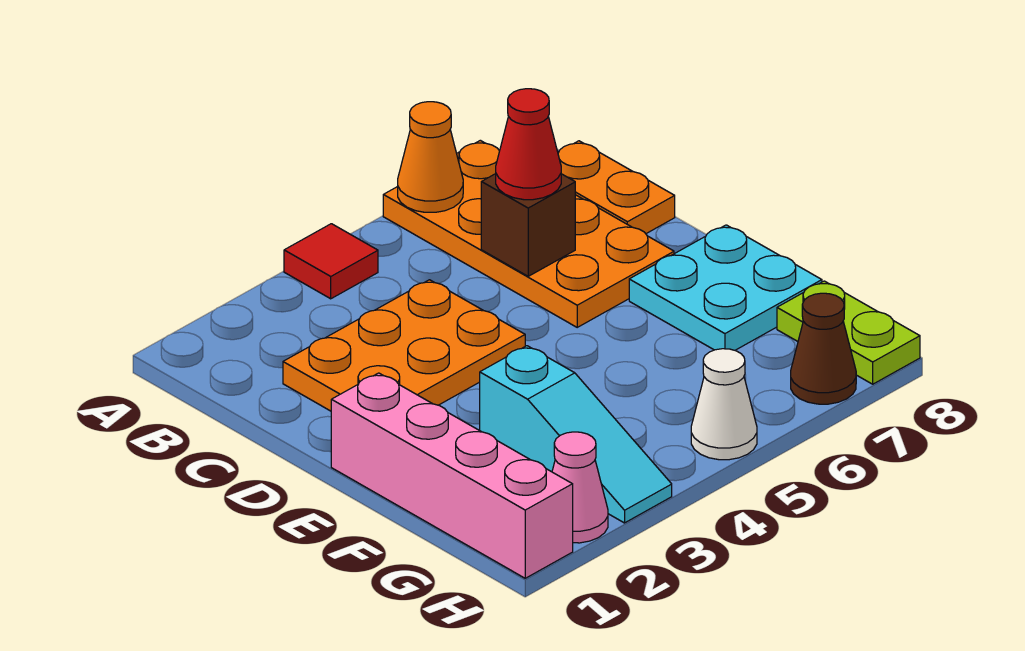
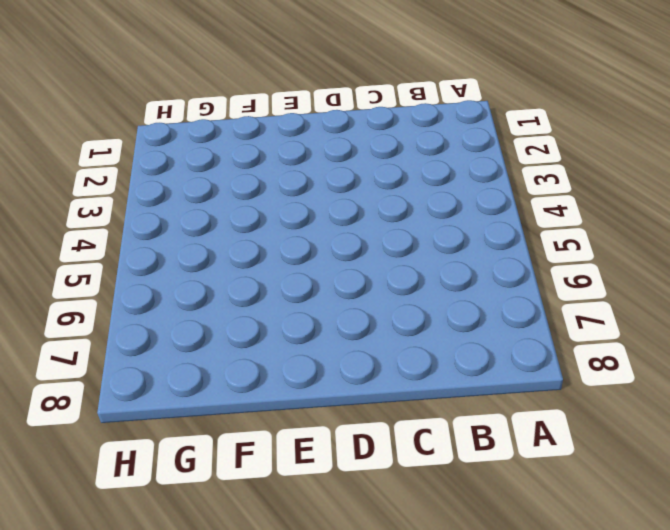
none -> red tile A4 level 1
none -> orange plate A6:D7 level 1
none -> orange plate B8:C8 level 1

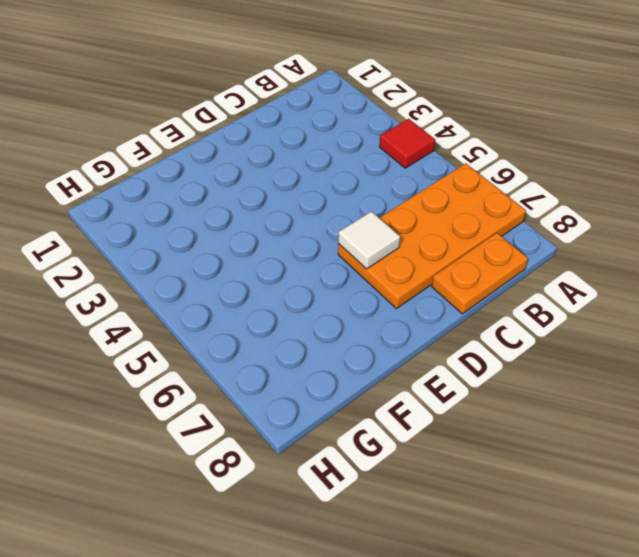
white tile D6 level 2 -> none
none -> orange plate C2:D4 level 1
none -> pink brick E1:H1 level 1
none -> cyan plate E7:F8 level 1

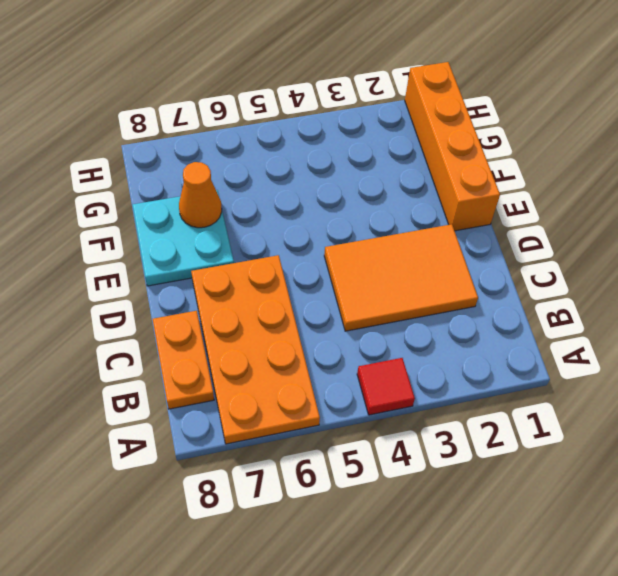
orange tile C2:D4 level 1 -> orange plate C2:D4 level 1
orange brick E1:H1 level 1 -> pink brick E1:H1 level 1
orange cone F7 level 2 -> orange cone A6 level 2
none -> cyan slope F3:H3 level 1 top F
none -> lime plate G8:H8 level 1
none -> pink cone H2 level 1

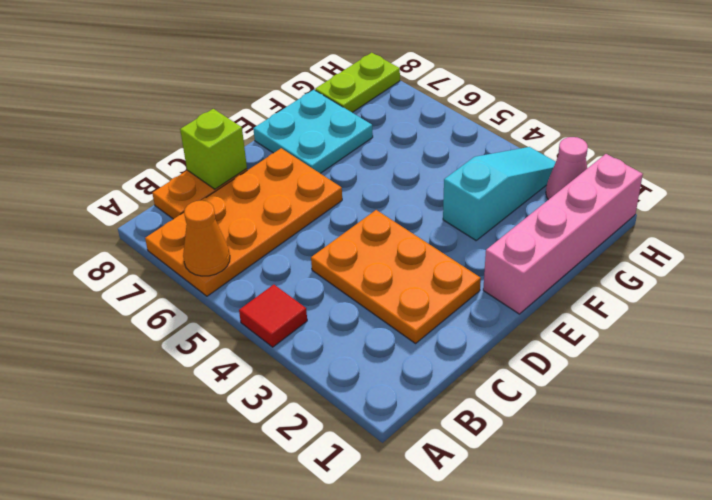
lime brick C8 level 2 -> none
none -> white cone H5 level 1
none -> brown cone H7 level 1
none -> brown brick C6 level 2

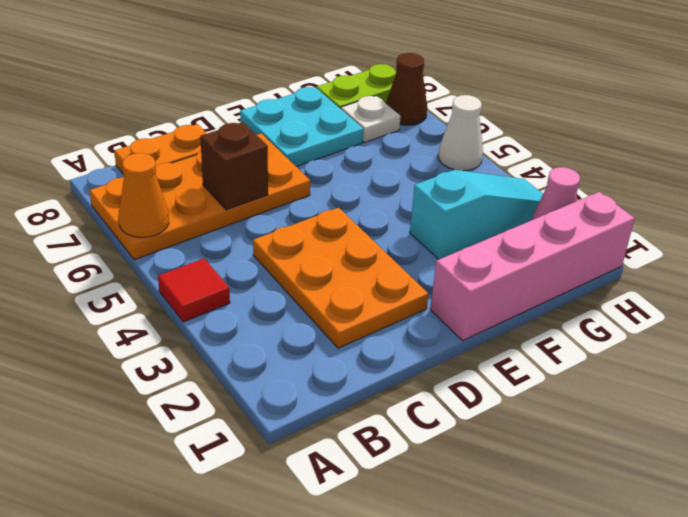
white plate G7 level 1 -> none
none -> red cone C6 level 3

